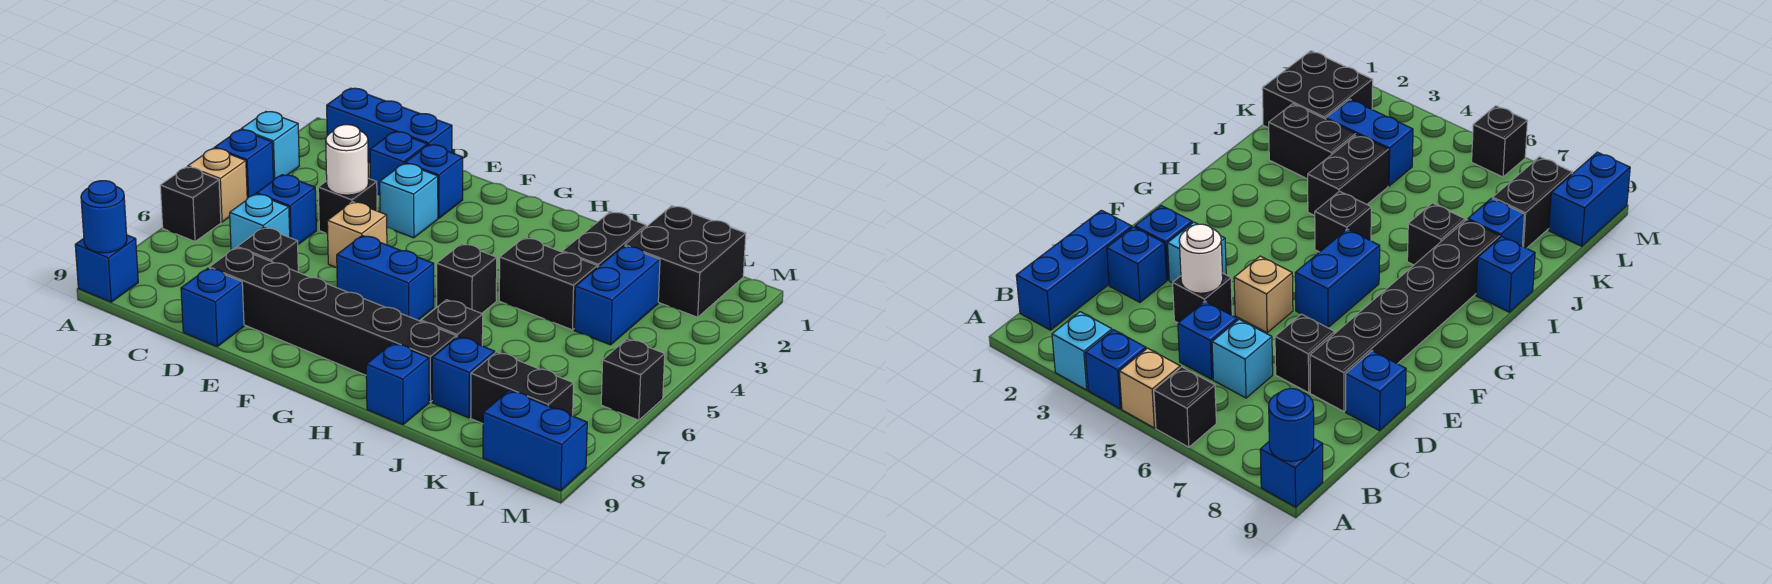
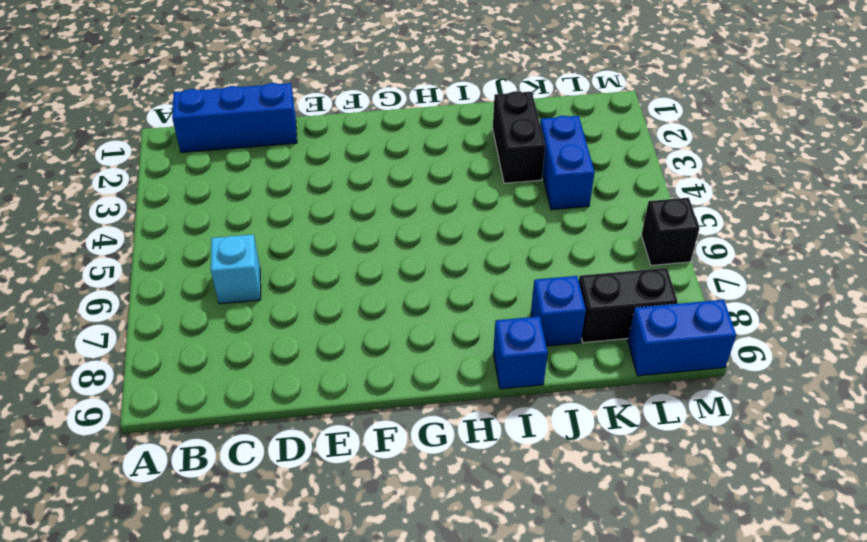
none -> cyan brick A3 level 1
none -> blue brick A4 level 1
none -> tan brick A5 level 1
none -> black brick A6 level 1

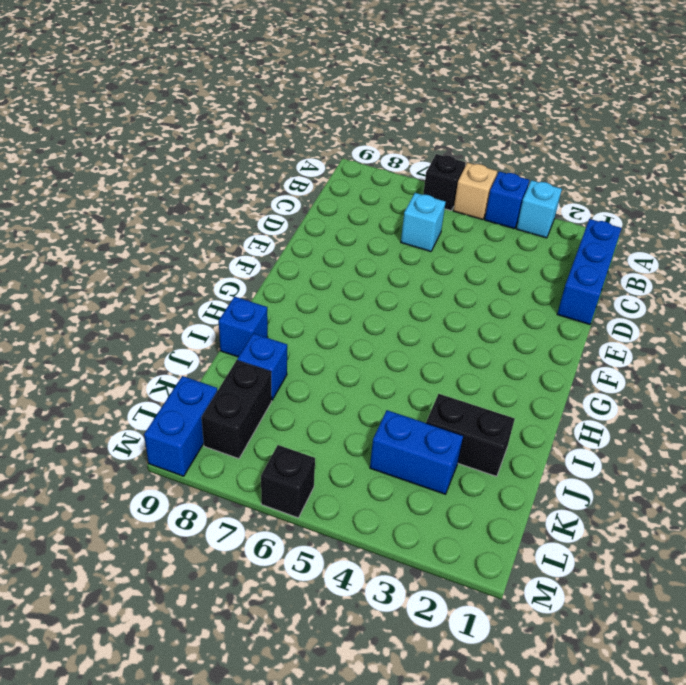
none -> blue brick A9 level 1
none -> blue brick C5 level 1
none -> blue brick D2 level 1
none -> black brick D4 level 1

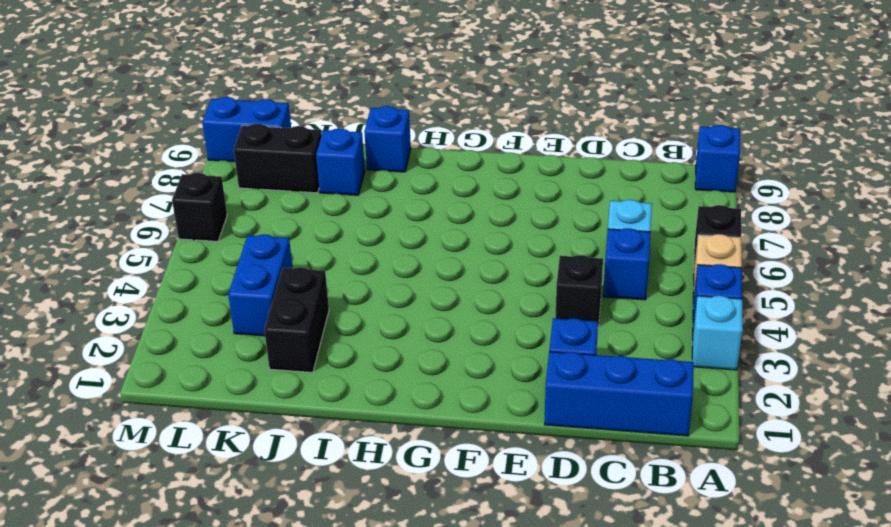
none -> black brick D7 level 1
none -> black brick D8:I8 level 1
none -> blue brick D9 level 1
none -> blue brick E2 level 1

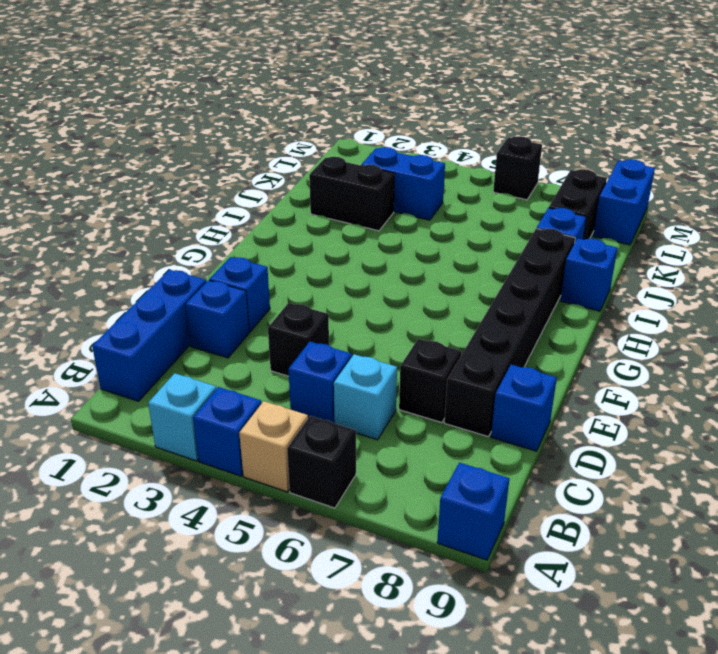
none -> cyan brick E3 level 1
none -> tan brick E5 level 1
none -> blue brick F6:G6 level 1
none -> black brick H5 level 1

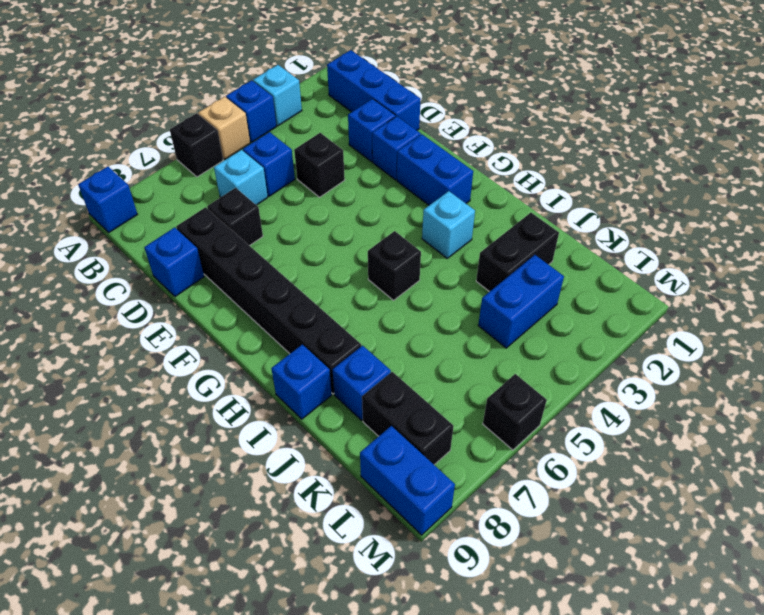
blue brick F2:G2 level 1 -> blue brick F6:G6 level 1
cyan brick H3 level 1 -> cyan brick E3 level 1
none -> tan brick E5 level 1
none -> black brick I4:J4 level 1
none -> black brick I7 level 1
none -> black brick K1:L2 level 1

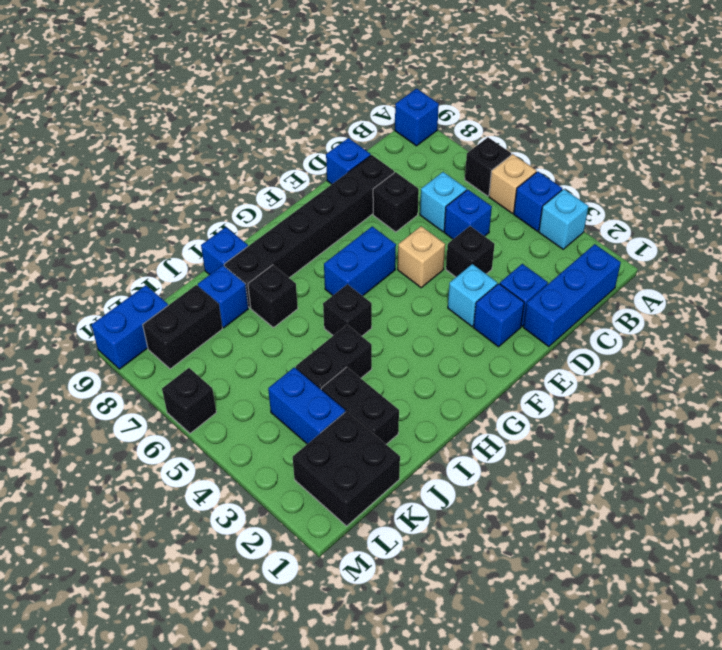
none -> blue round brick A9 level 2
none -> white round brick D4 level 2

